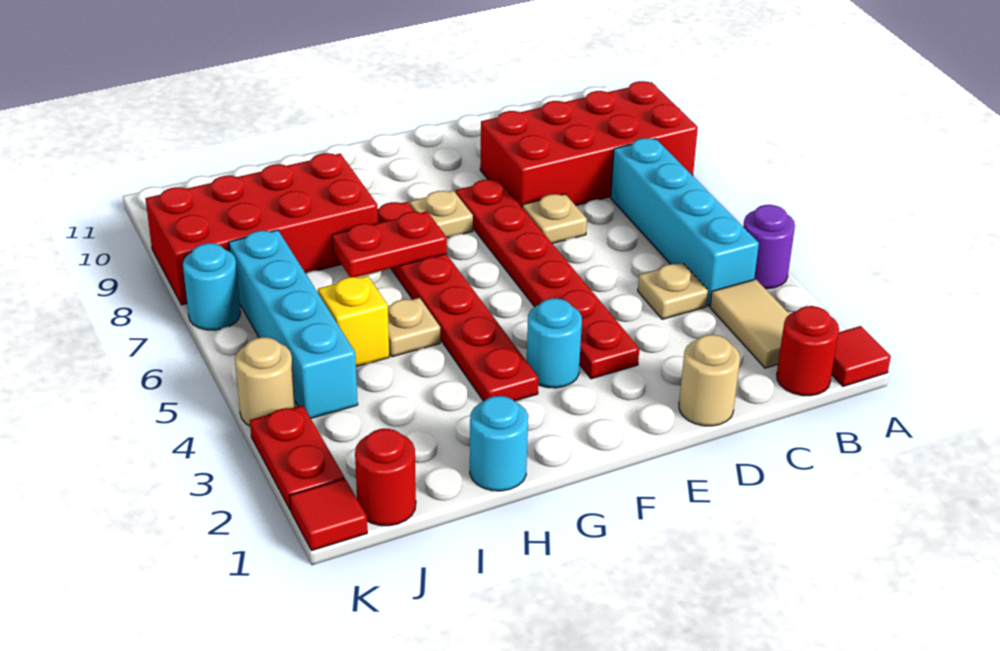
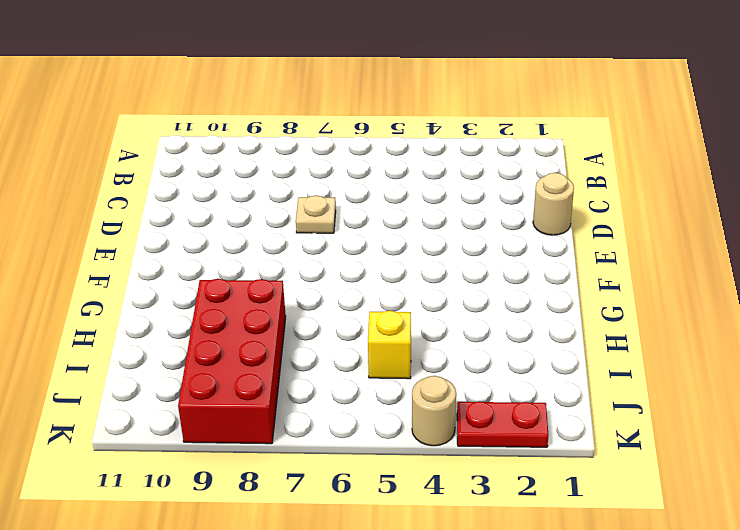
none -> red tile A1 level 1
none -> purple round brick A4 level 1
none -> red brick A8:D9 level 1

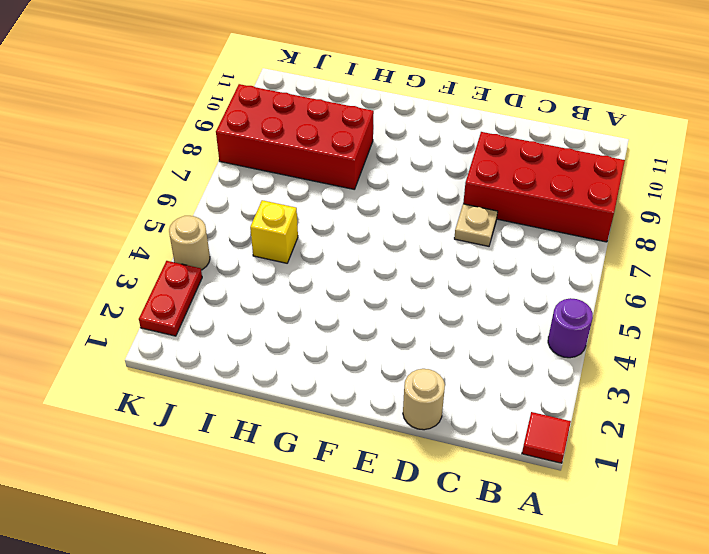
none -> red round brick B1 level 1
none -> tan tile B2:B3 level 1
none -> cyan brick B4:B7 level 1

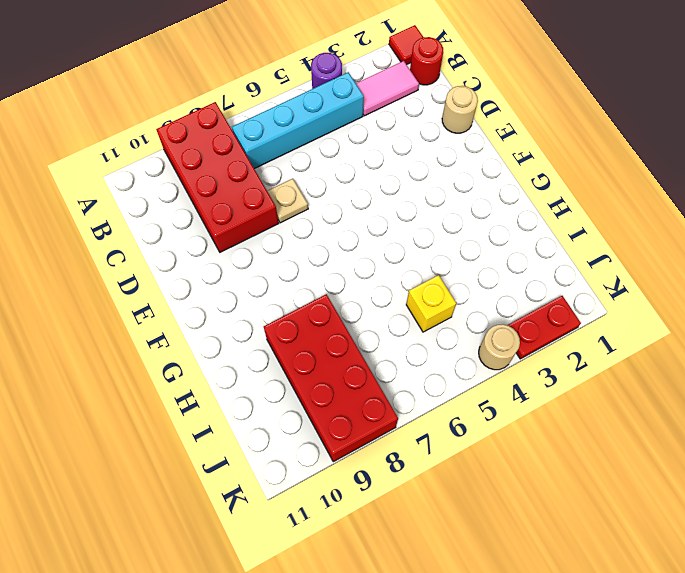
pink tile B2:B3 level 1 -> tan tile B2:B3 level 1
none -> tan plate C4 level 1
none -> red plate E3:E8 level 1
none -> cyan round brick F3 level 1

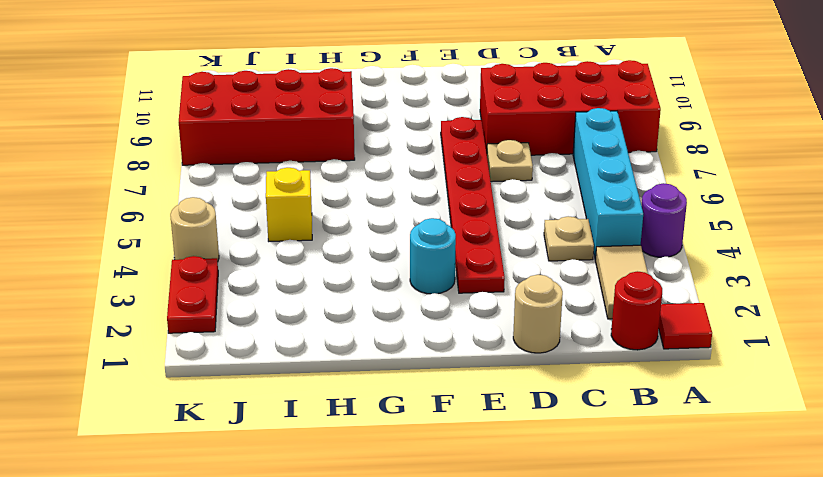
none -> tan plate F8 level 1
none -> red plate G3:G8 level 1
none -> cyan round brick H1 level 1

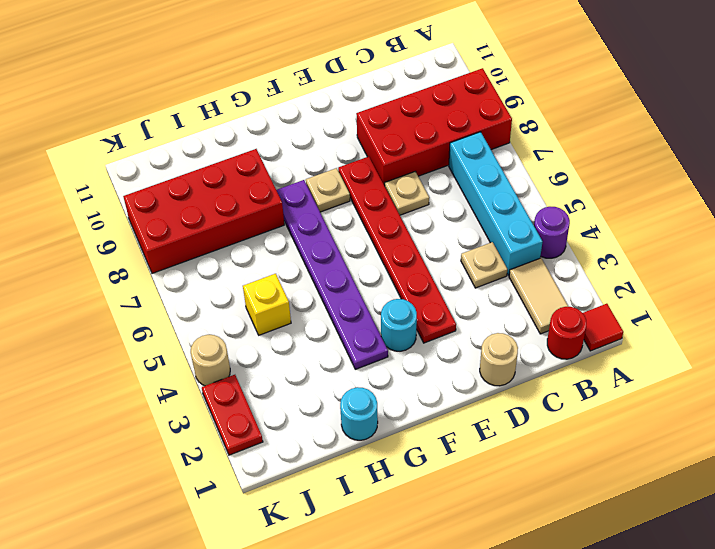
purple plate G3:G8 level 1 -> red plate G3:G8 level 1
none -> tan plate H5 level 1
none -> red round brick J1 level 1
none -> cyan brick J4:J7 level 1

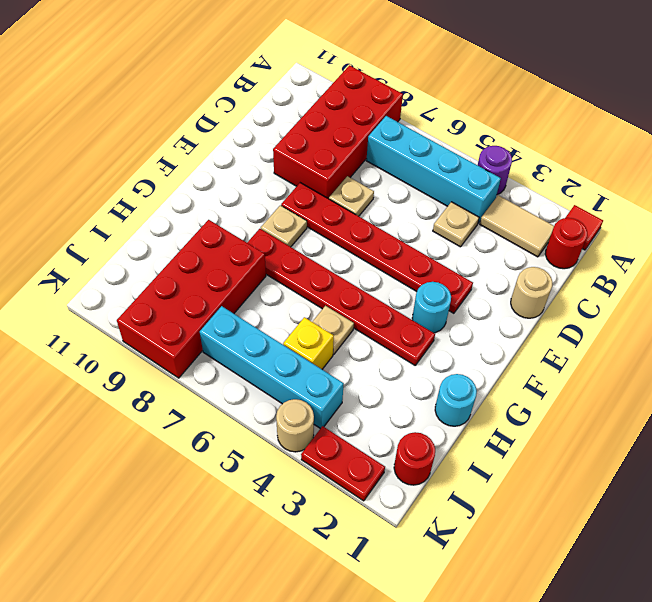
none -> red tile K1 level 1
none -> cyan round brick K7 level 1
none -> red plate G7:H7 level 2

